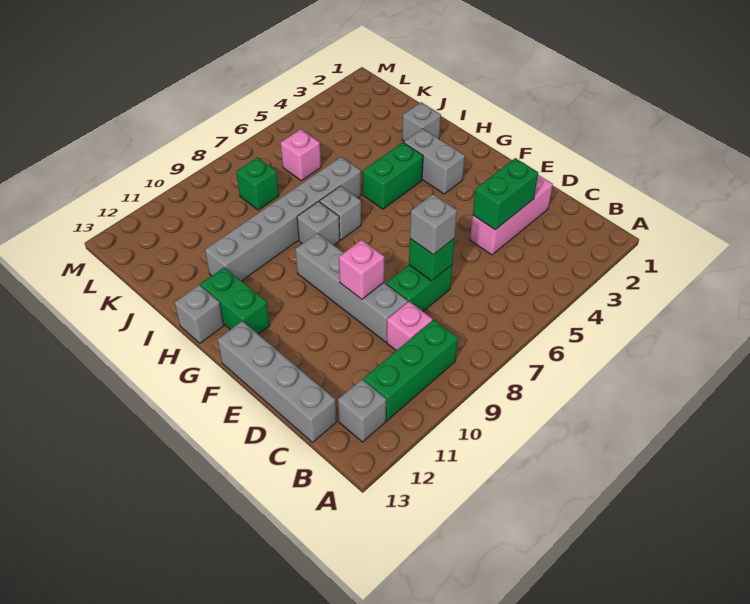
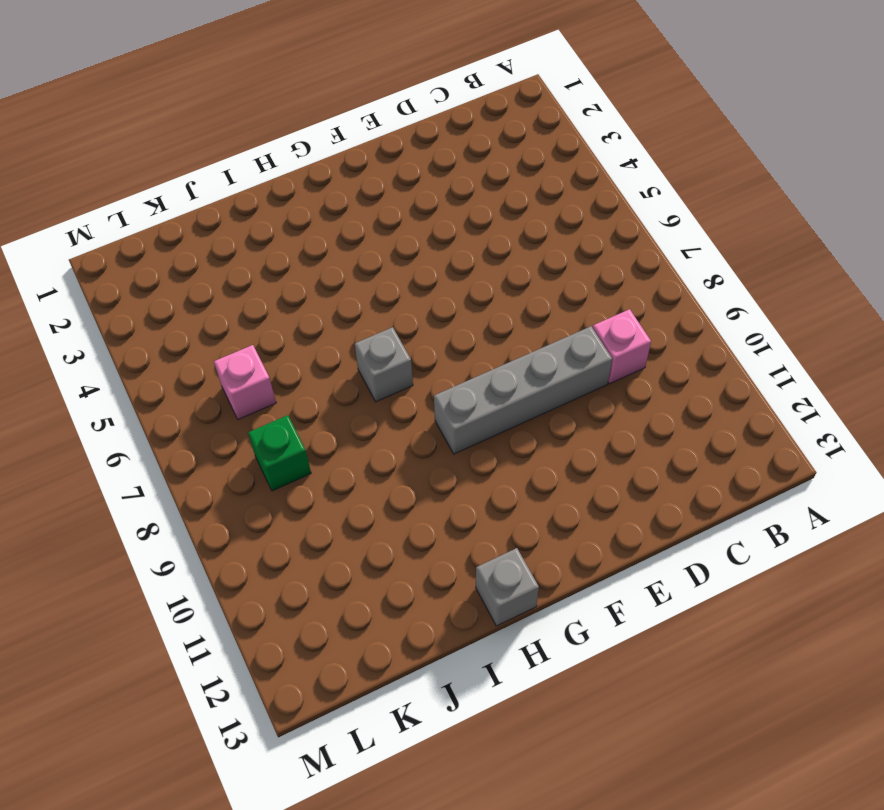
none -> green brick B9:B11 level 1
none -> grey brick B12 level 1
none -> grey brick C13:F13 level 1

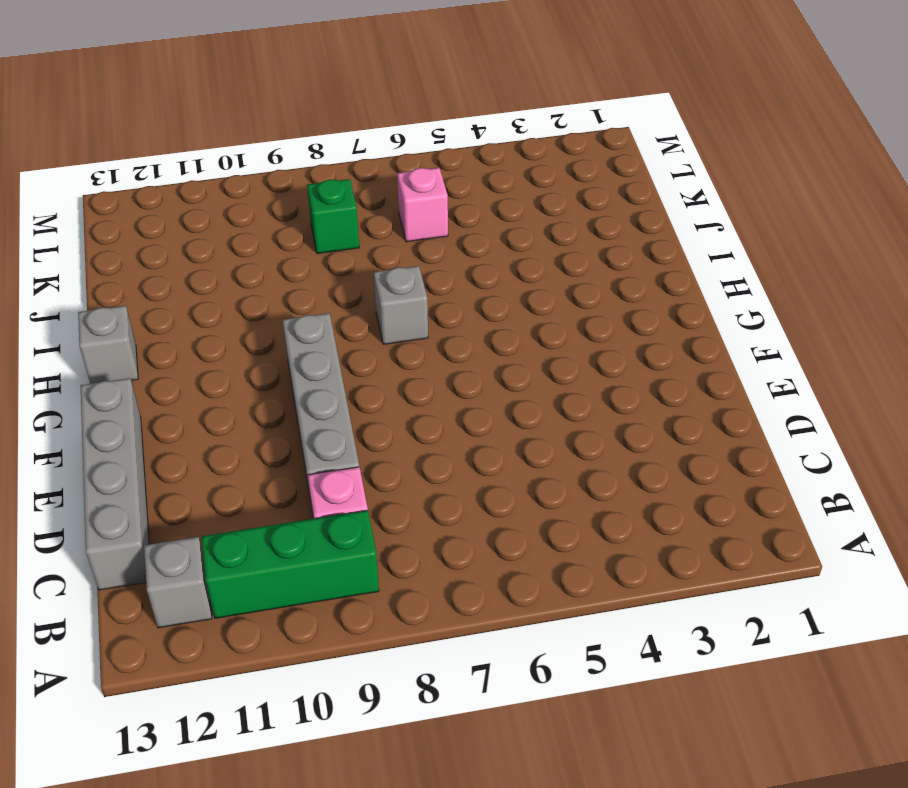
none -> pink brick D2:D4 level 1
none -> green brick D7:D8 level 1
none -> grey brick G3:H3 level 1

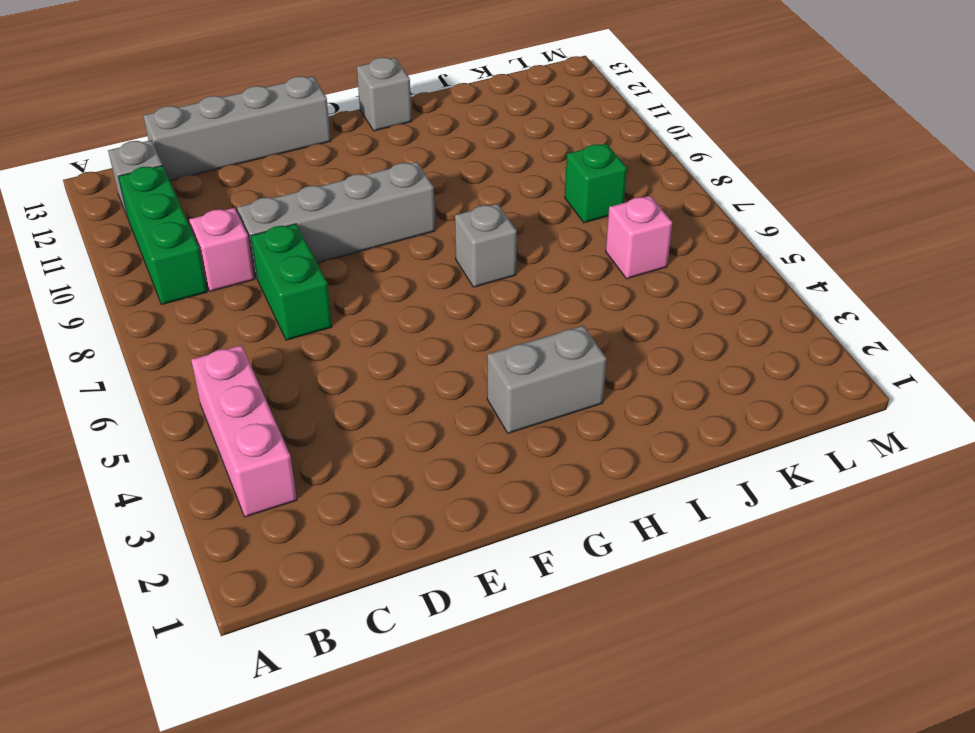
pink brick B3:B5 level 1 -> pink brick D2:D4 level 1
none -> green brick G12:H12 level 1
none -> green brick H4:H5 level 1
none -> grey brick H8 level 1

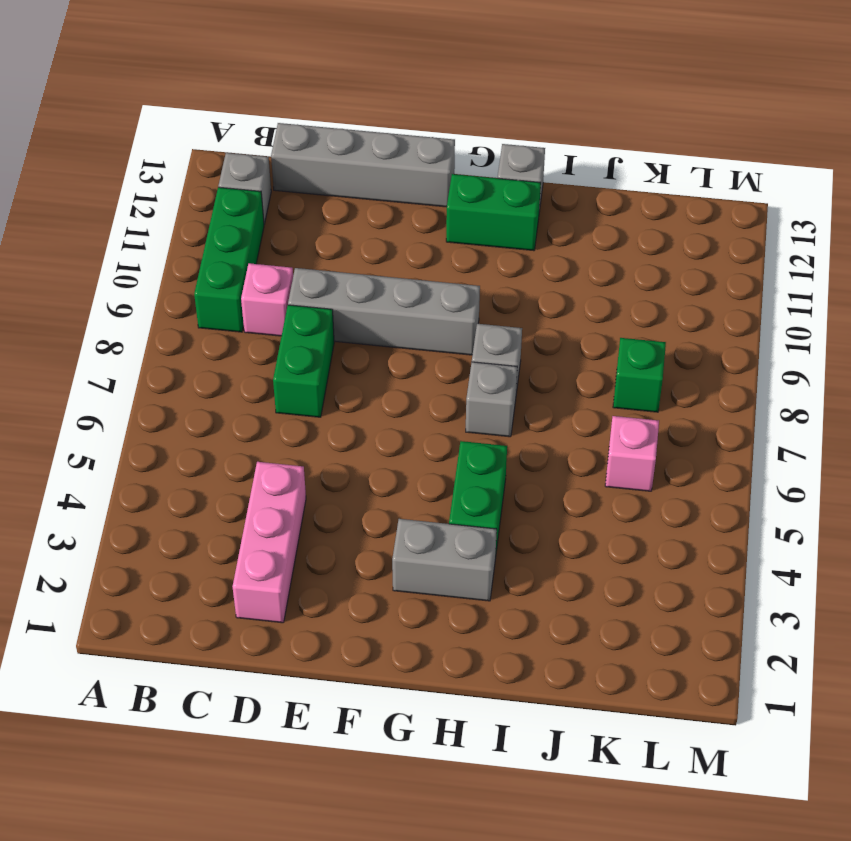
none -> grey brick I2 level 1
none -> grey brick I6:I11 level 1
none -> green brick D3:D4 level 2

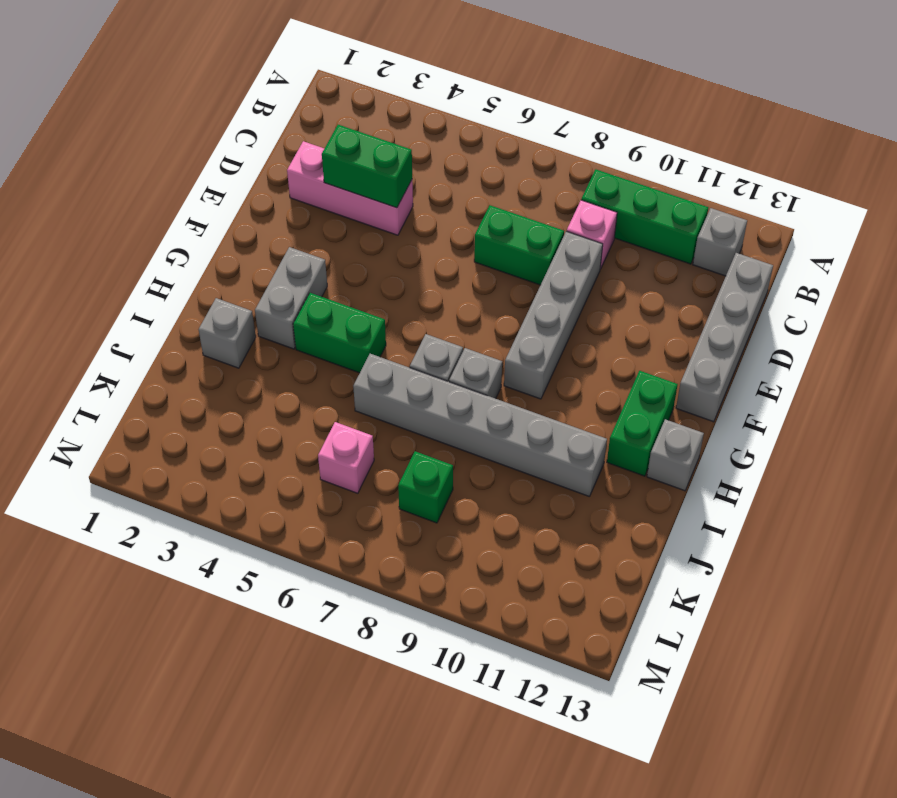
none -> green brick D7 level 2
none -> pink brick E9 level 2
none -> grey brick D7 level 3

